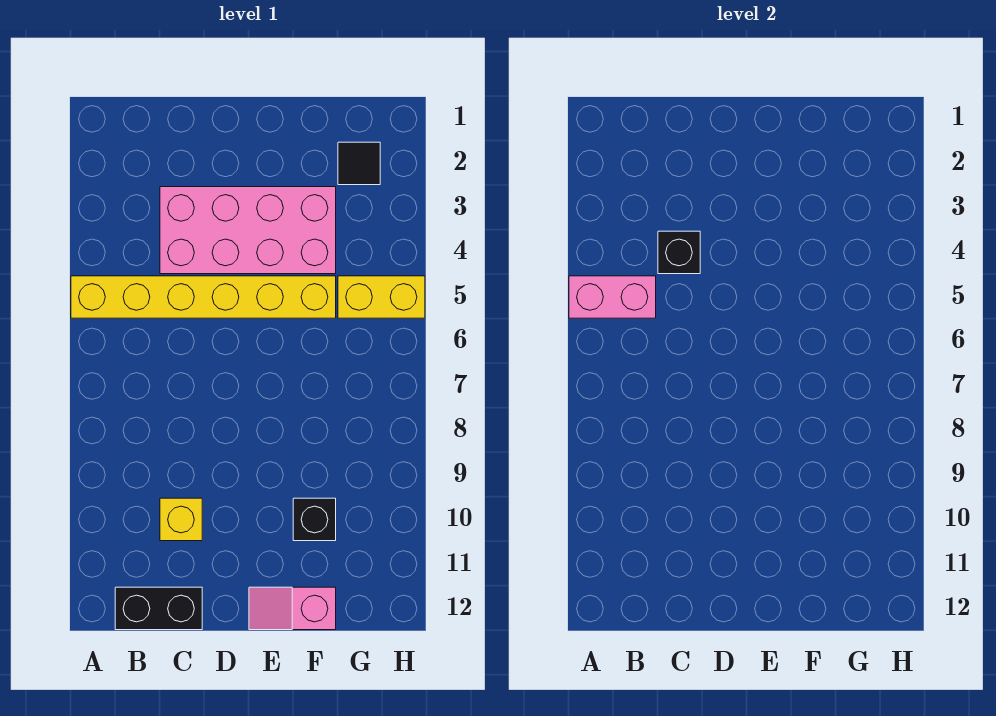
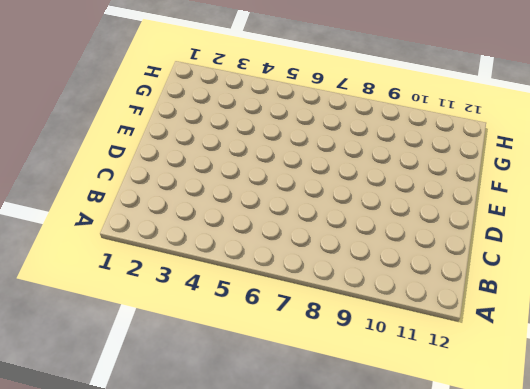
none -> yellow brick A5:F5 level 1
none -> black brick B12:C12 level 1

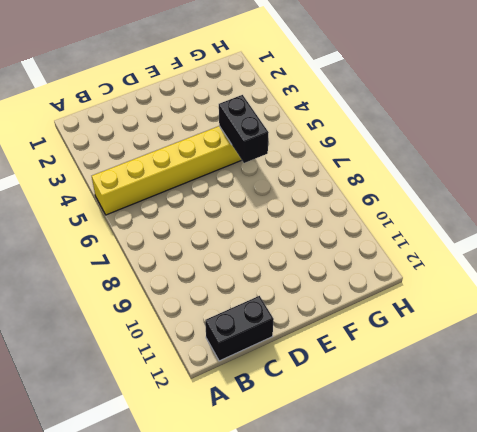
black brick F5:F6 level 2 -> none
none -> pink brick C3:F4 level 1
none -> yellow brick C10 level 1

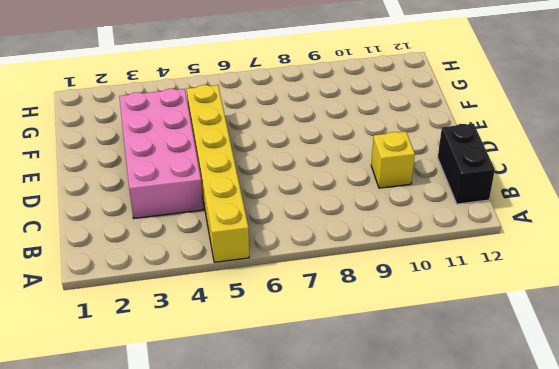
none -> pink slope E12:F12 level 1 top F
none -> black brick F10 level 1

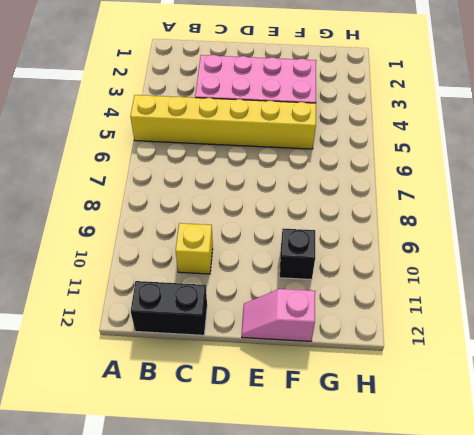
none -> black tile G2 level 1
none -> yellow brick G5:H5 level 1

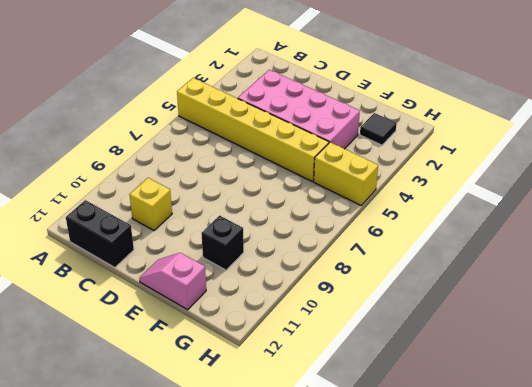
none -> pink brick A5:B5 level 2
none -> black brick C4 level 2

